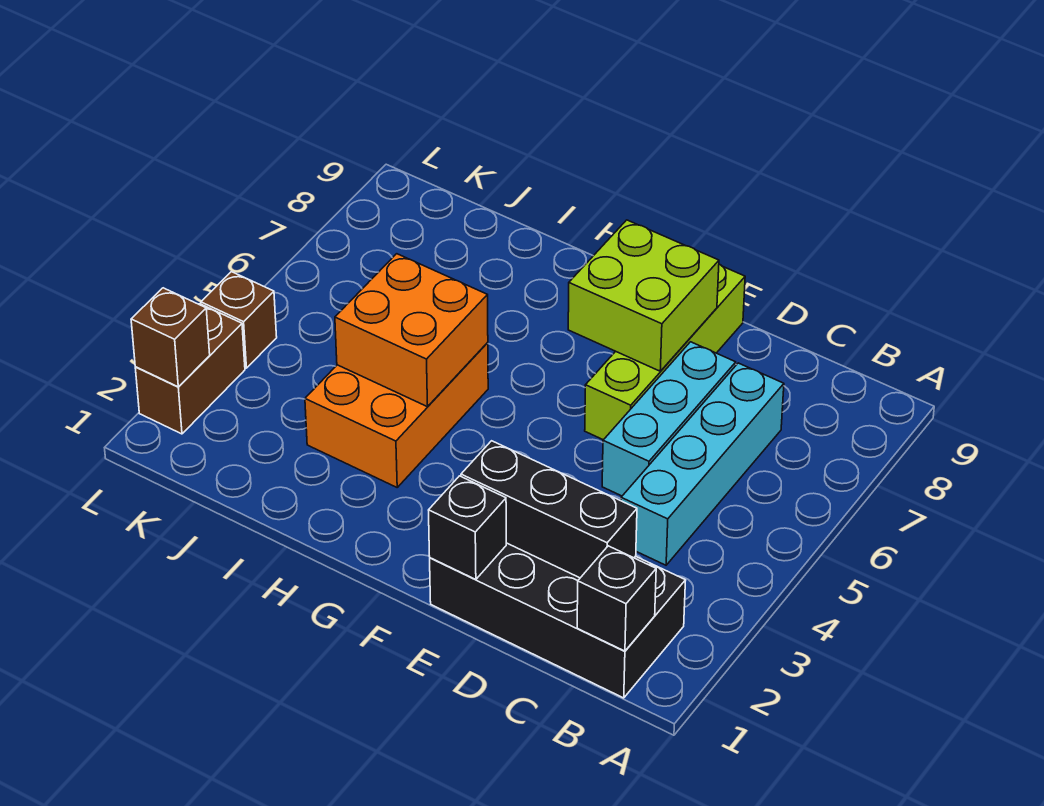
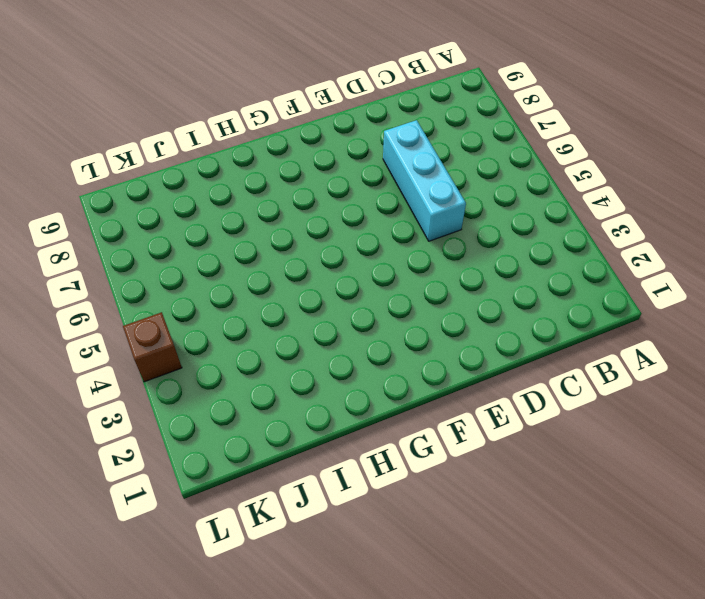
none -> black brick B1:E2 level 1
none -> cyan brick C4:C7 level 1
none -> lime brick E6:E9 level 1

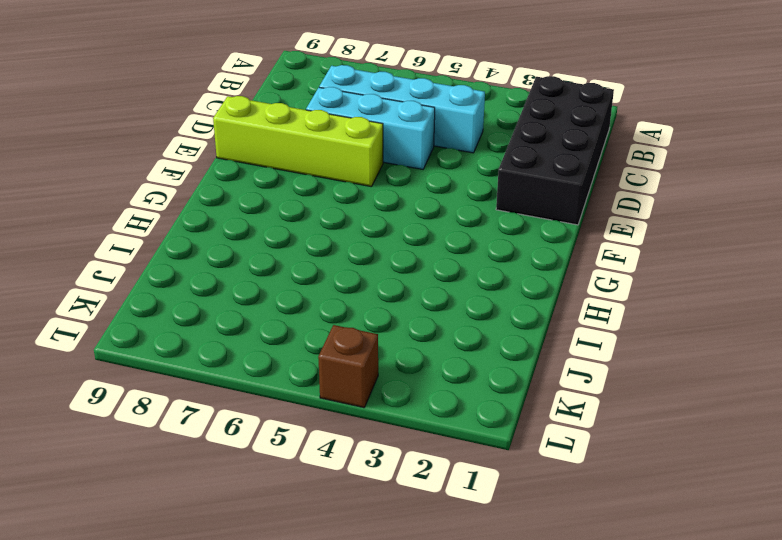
none -> orange brick H3:I5 level 1
none -> brown brick L2:L3 level 1
none -> black brick B1 level 2

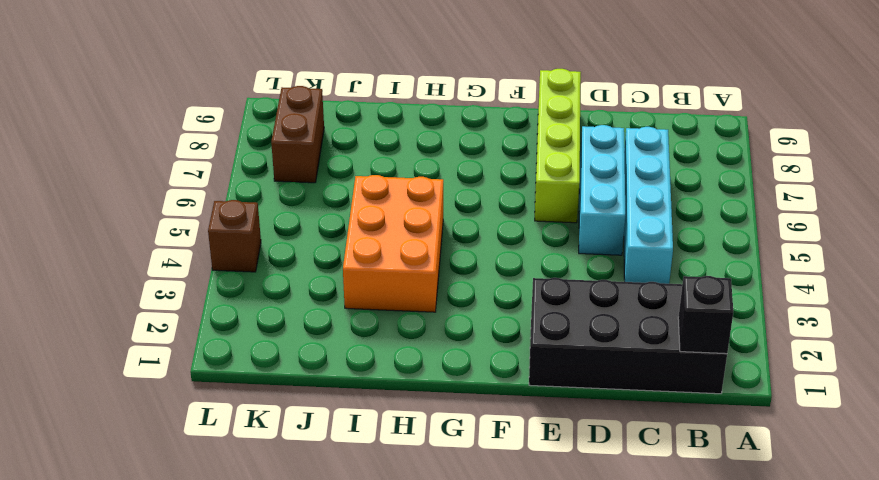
brown brick K7:K8 level 1 -> brown brick L2:L3 level 1
none -> black brick C2:E2 level 2
none -> black brick E1 level 2
none -> lime brick E7:F8 level 2

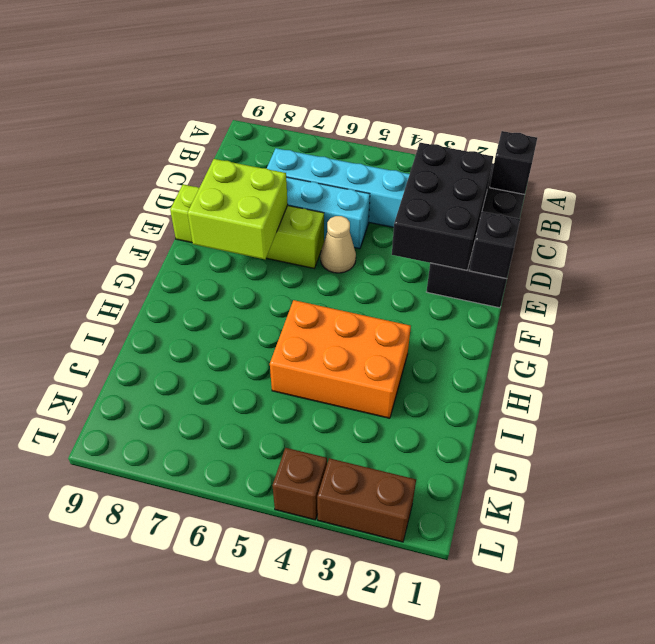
black brick C2:E3 level 2 -> black brick C2:E2 level 2
tan cone E5 level 1 -> none
none -> orange brick H4:I5 level 2
none -> brown brick L2 level 2

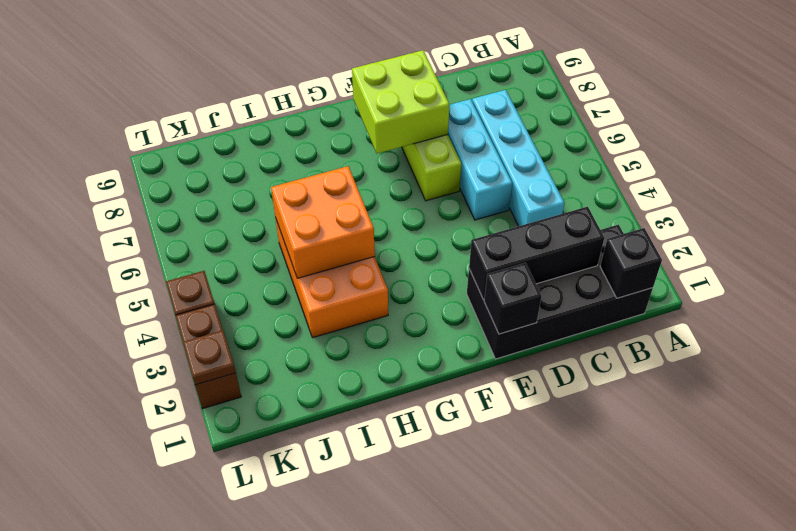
brown plate L2 level 2 -> brown brick L2 level 2

